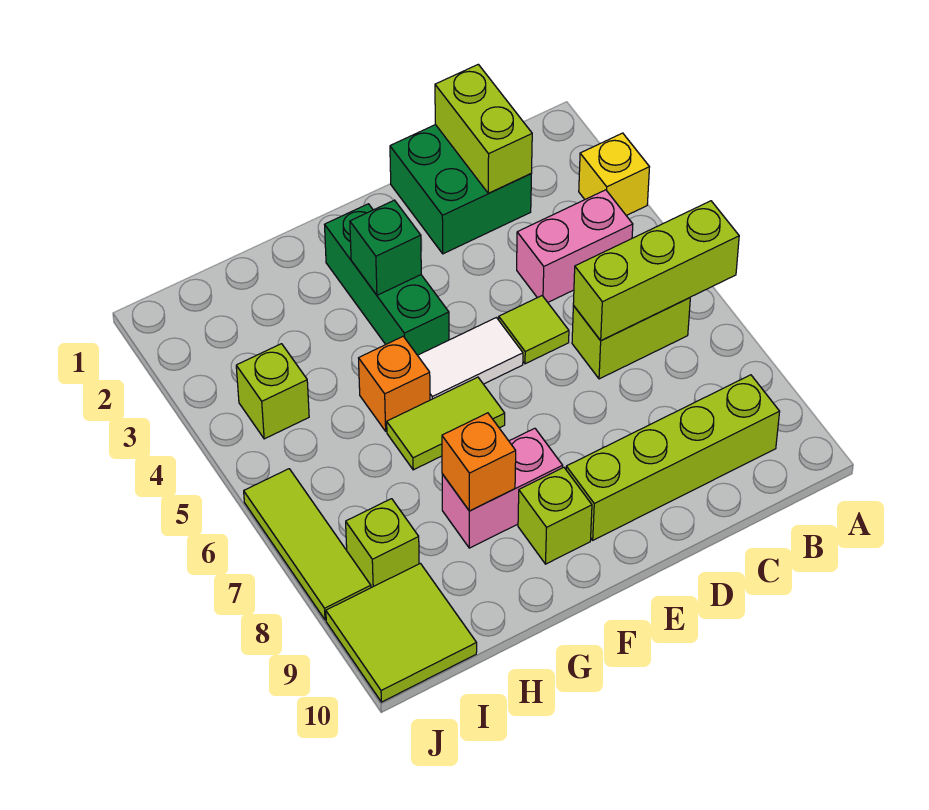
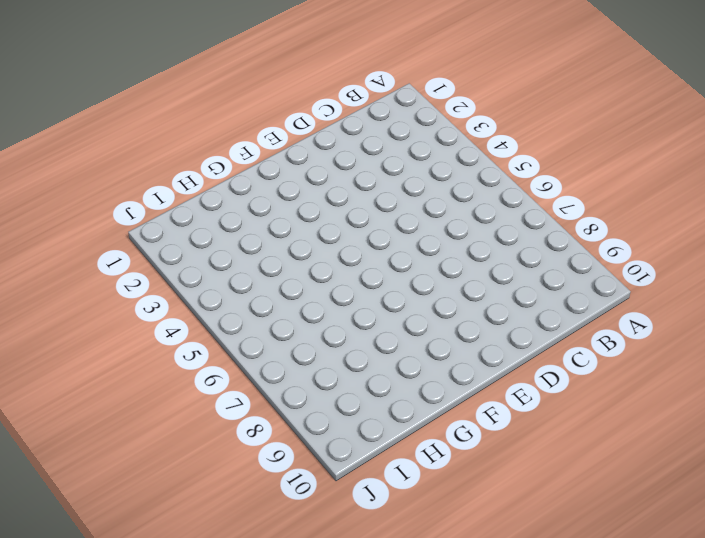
none -> yellow brick A3 level 1
none -> pink brick B4:C4 level 1
none -> lime brick B6:C6 level 1

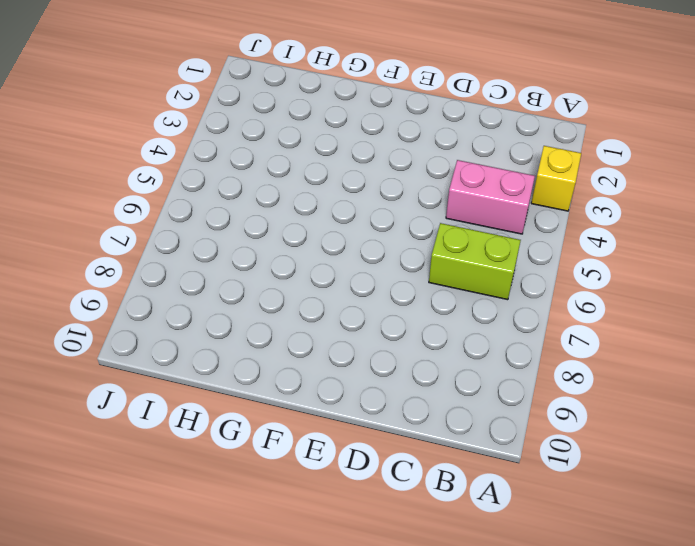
none -> lime brick B9:E9 level 1
none -> green brick C1:D2 level 1
none -> lime tile D5 level 1

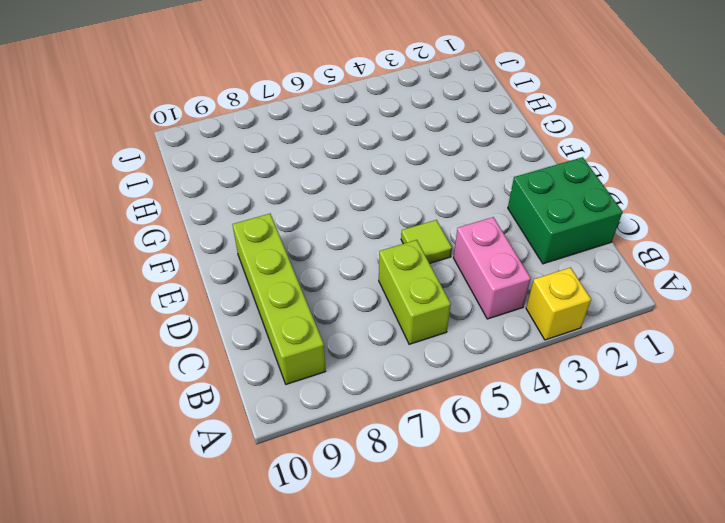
none -> white tile E5:F5 level 1
none -> green brick F2:F4 level 1
none -> lime tile F6:G6 level 1

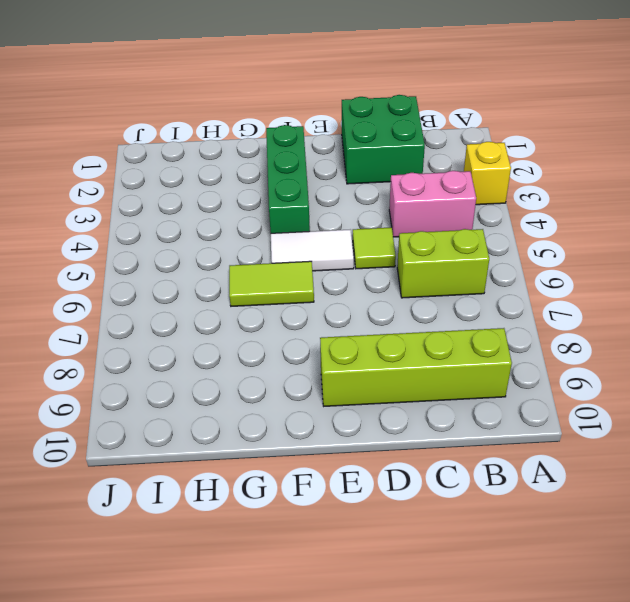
none -> pink brick F8:G8 level 1
none -> lime brick F9 level 1
none -> orange brick G5 level 1

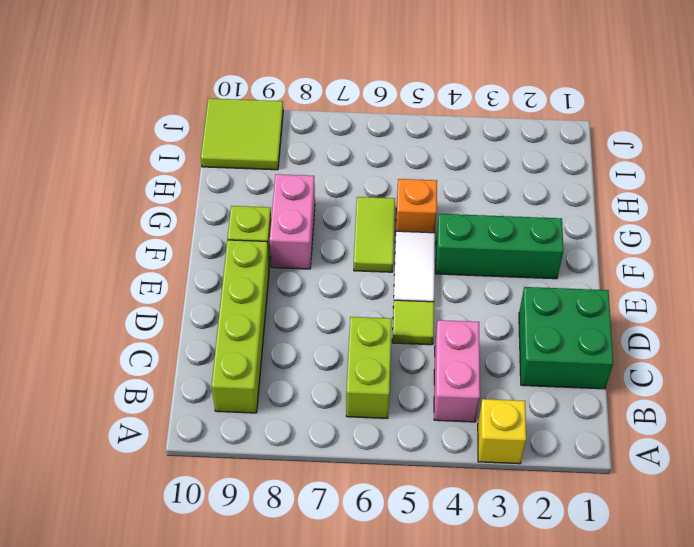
none -> lime brick I4 level 1
none -> lime brick I8 level 1
none -> lime tile J6:J8 level 1

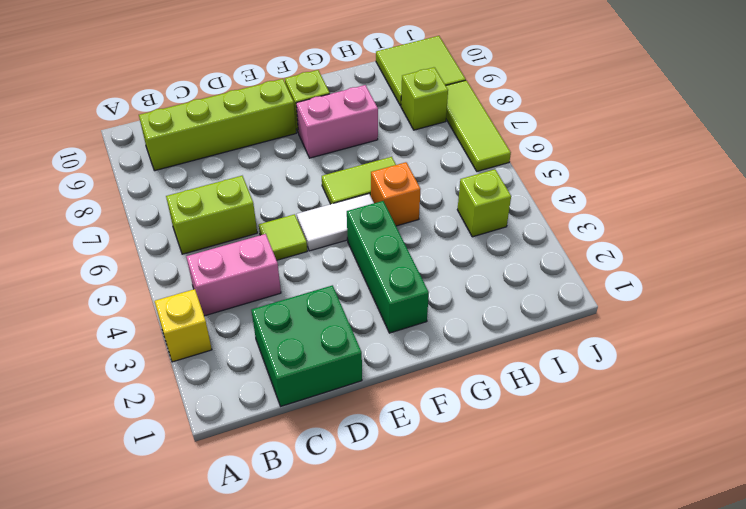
none -> lime brick A6:C6 level 2
none -> lime brick C1:C2 level 2
none -> green brick F3 level 2

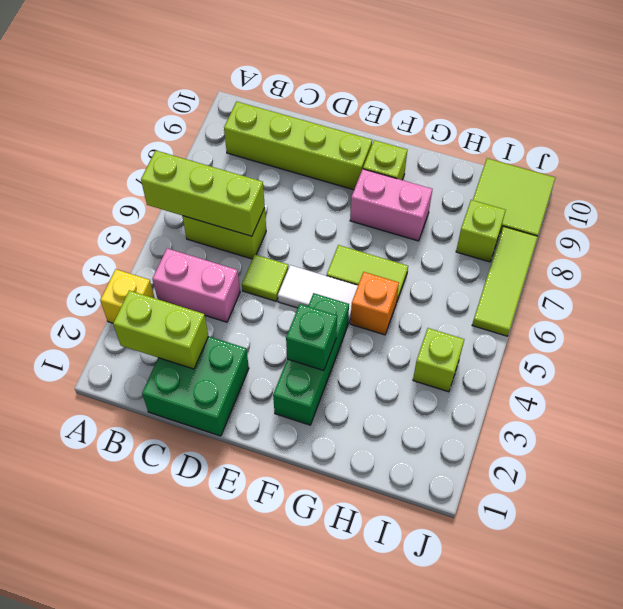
lime brick B2:C2 level 2 -> lime brick C1:C2 level 2
none -> orange brick G8 level 2

